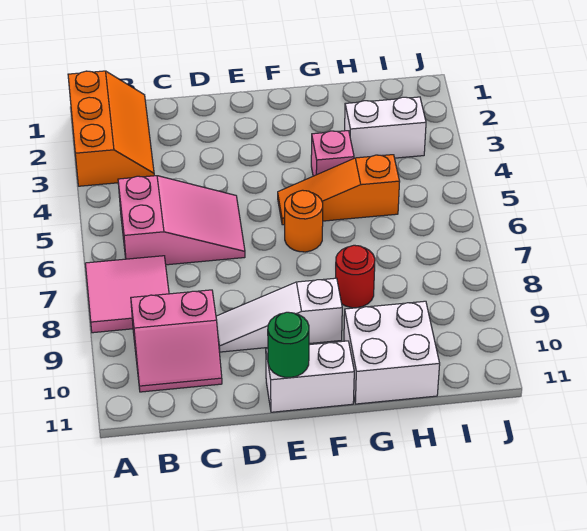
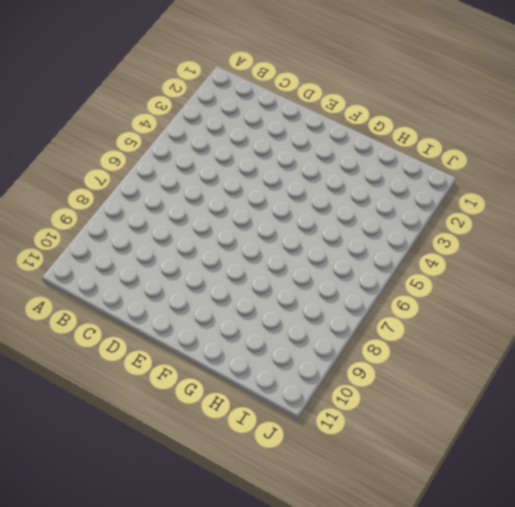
none -> orange slope A1:B3 level 1 top A
none -> pink tile A7:B8 level 1
none -> pink slope B5:D6 level 1 top B

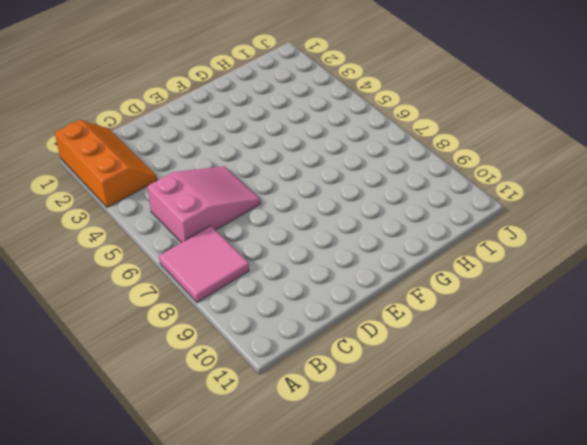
none -> pink slope B9:C10 level 1 top 9
none -> white slope D9:F9 level 1 top F
none -> white brick E11:F11 level 1

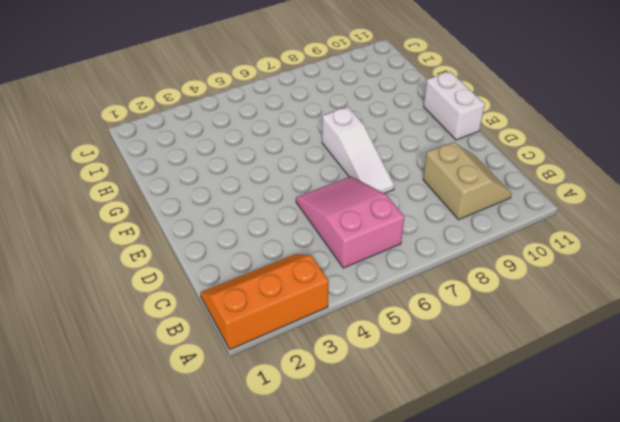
tan slope B9:C10 level 1 top 9 -> pink slope B9:C10 level 1 top 9
white slope D7:F7 level 1 top F -> white slope D9:F9 level 1 top F
none -> pink tile A7:B8 level 1
none -> orange slope F5:H5 level 1 top H
none -> orange round brick F6 level 1

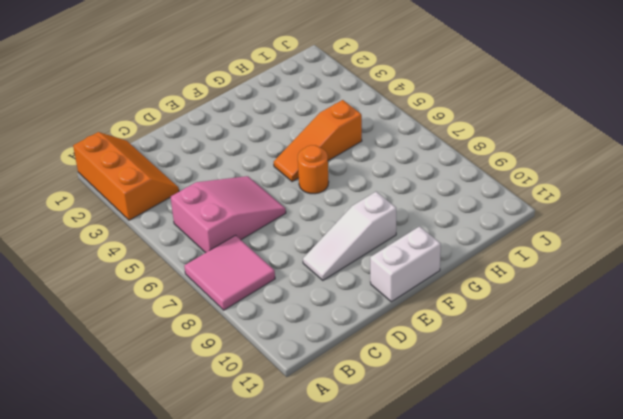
none -> pink slope B9:C10 level 1 top 9
none -> pink brick G4 level 1
none -> red round brick G8 level 1

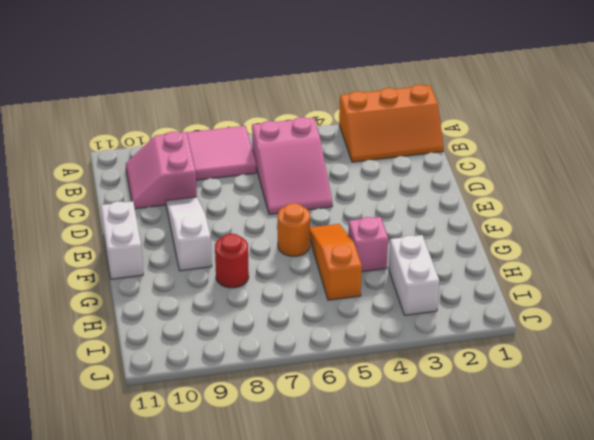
none -> white brick G10:H11 level 1
none -> green round brick E11 level 2

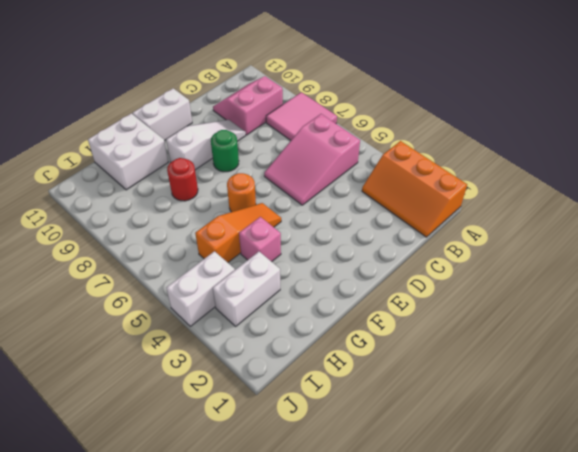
green round brick E8 level 1 -> green round brick E11 level 2
white brick I4:J4 level 1 -> none

